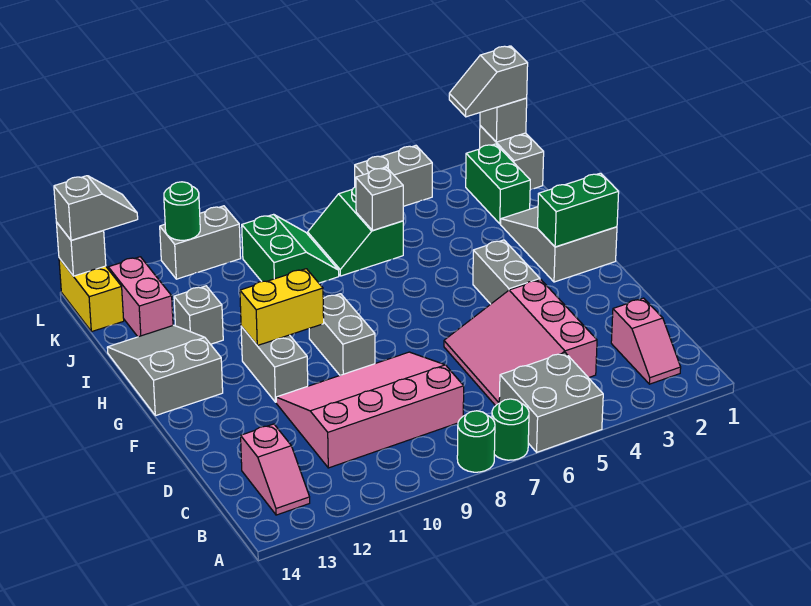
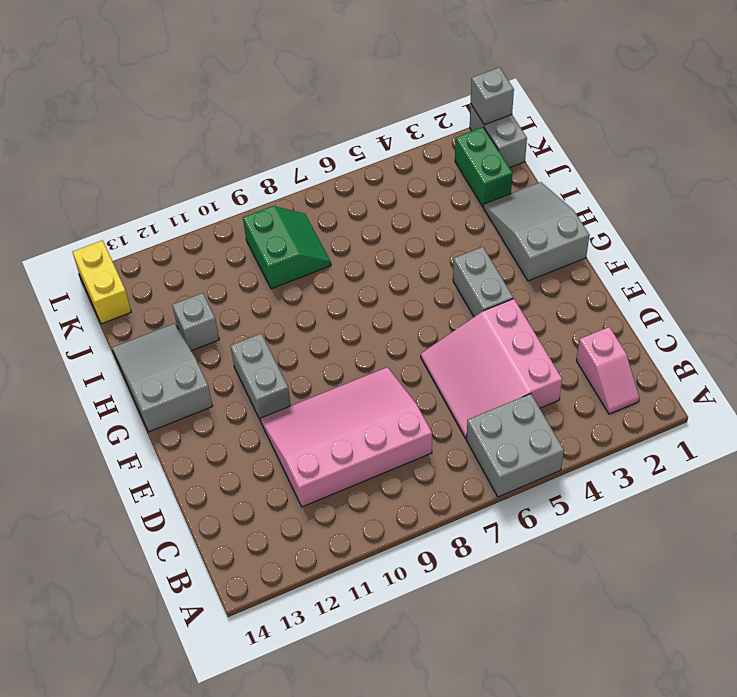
none -> green round brick A7 level 1
none -> green round brick A8 level 1
none -> pink slope B13:C13 level 1 top C

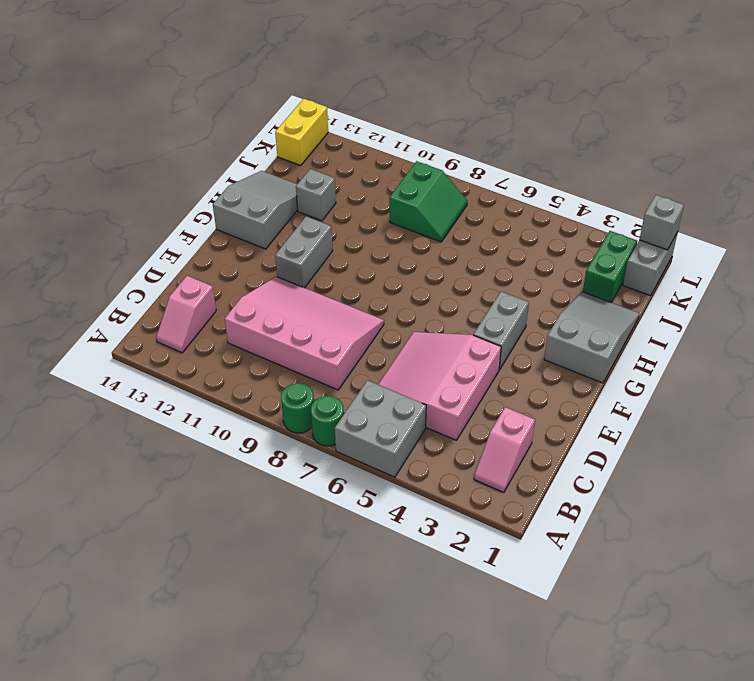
none -> grey brick F9:G9 level 1
none -> green slope J6:K7 level 1 top 6
none -> pink brick J13:K13 level 1

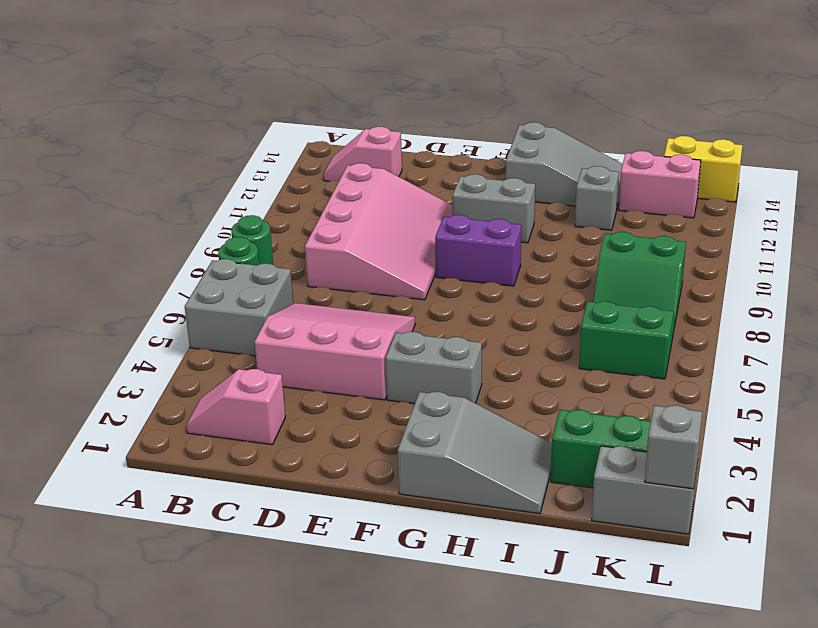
purple brick F9:G9 level 1 -> grey brick F9:G9 level 1
none -> grey brick L4:L5 level 1
none -> grey brick L10:L11 level 1
none -> green brick G1:G2 level 2

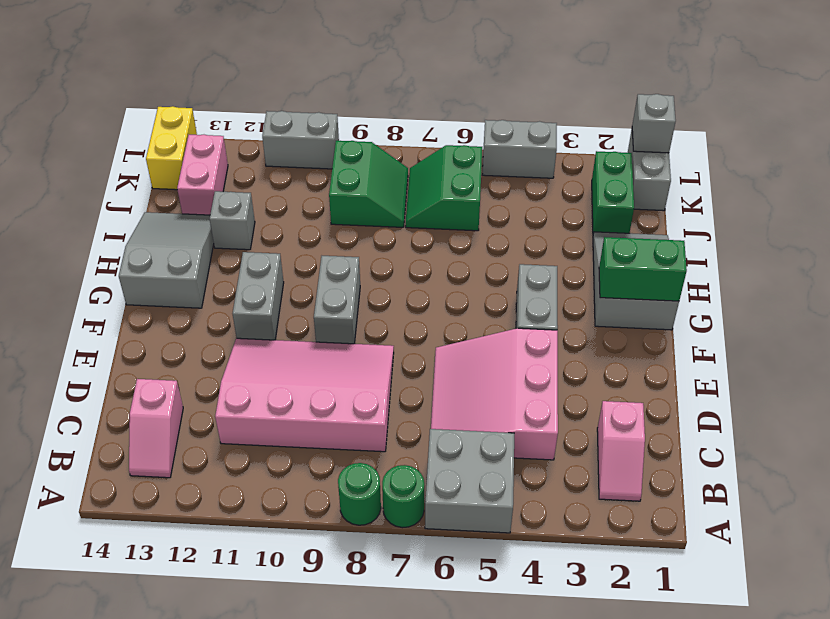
none -> yellow brick G10:G11 level 2
none -> grey brick J6 level 2
none -> green round brick L11 level 2

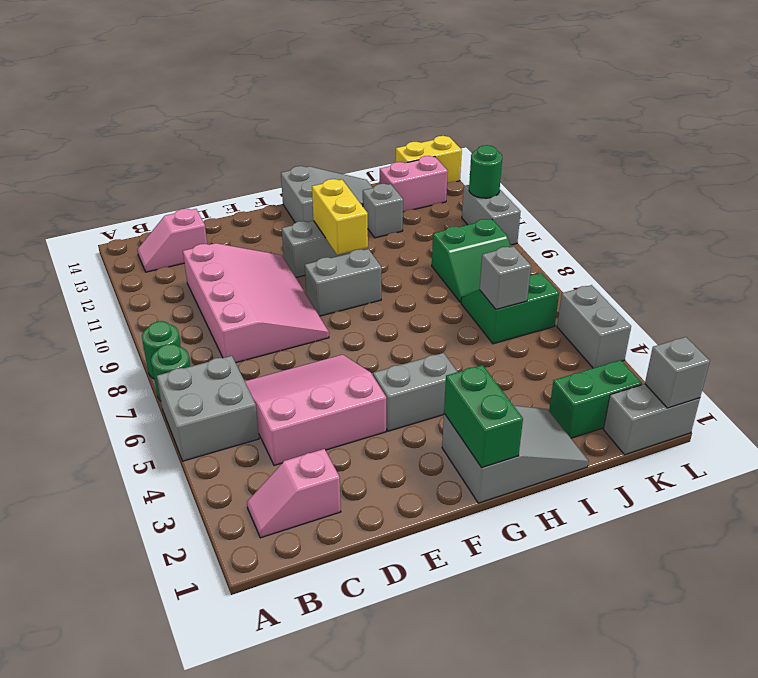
none -> grey brick L14 level 2
none -> grey slope L1:L2 level 3 top 1
none -> grey slope L13:L14 level 3 top 14

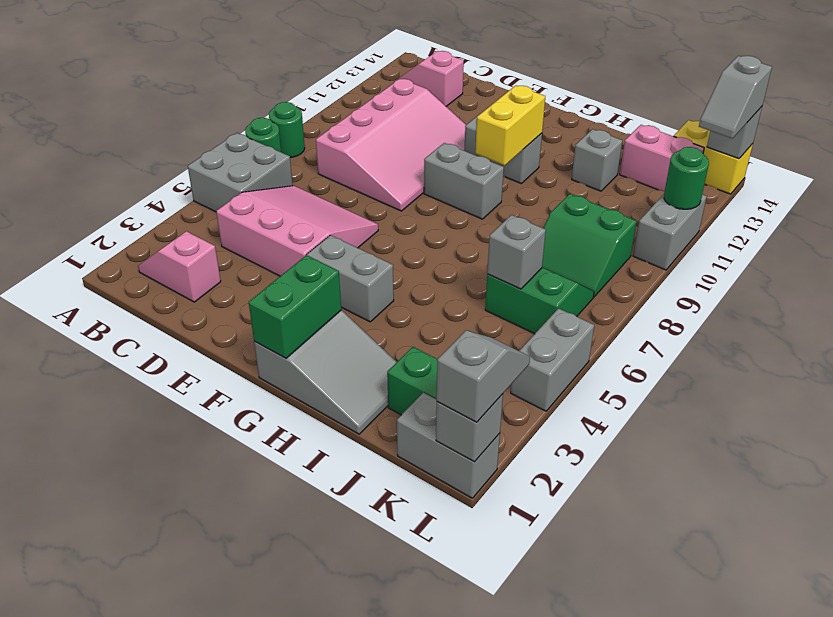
none -> grey slope G13:I14 level 1 top G

